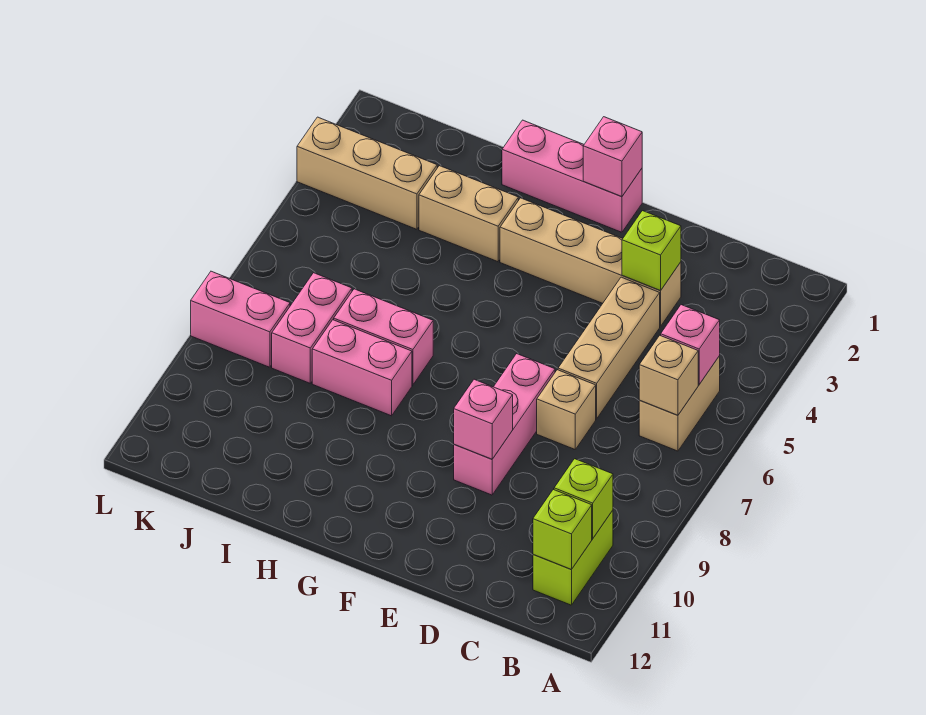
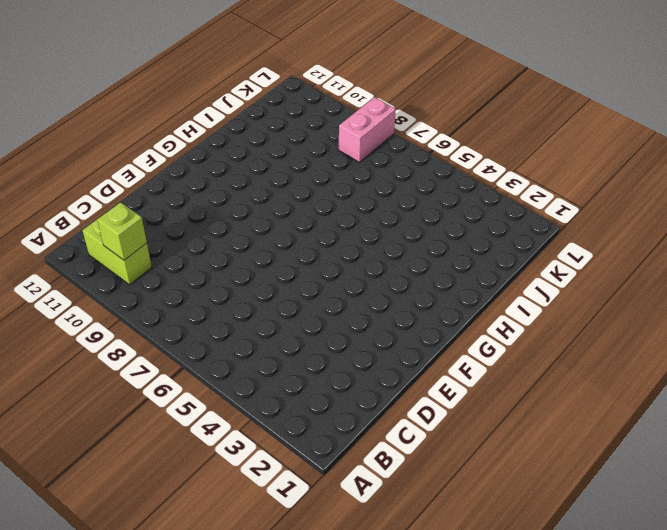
none -> tan brick B5:B6 level 1
none -> tan brick D3:G3 level 1
none -> tan brick D4:D6 level 1

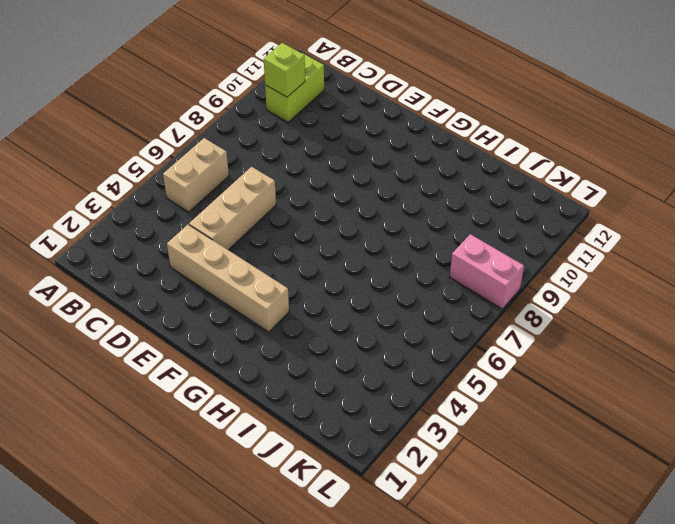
none -> tan brick D7 level 1
none -> pink brick E7:E9 level 1
none -> pink brick F1:H1 level 1

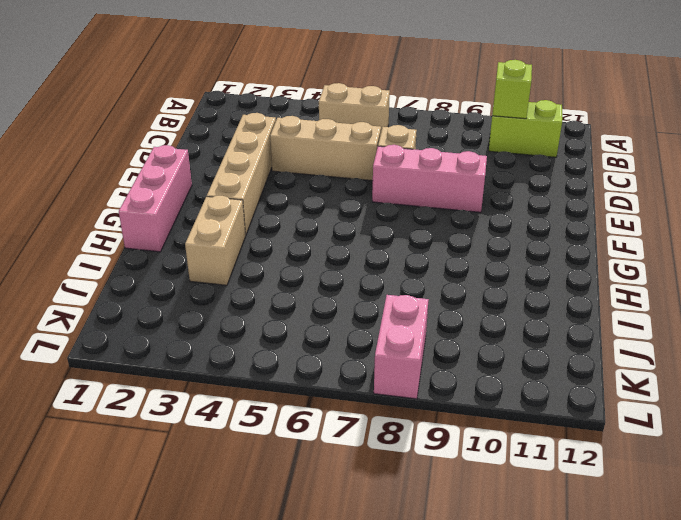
none -> pink brick H7:I7 level 1
none -> pink brick H8:I8 level 1
none -> tan brick J3:L3 level 1

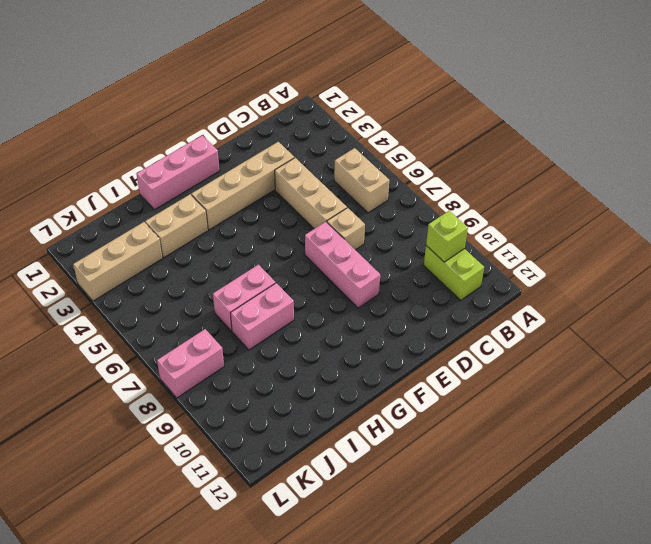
none -> pink brick J7:J8 level 1
none -> pink brick B5 level 2
none -> tan brick B6 level 2

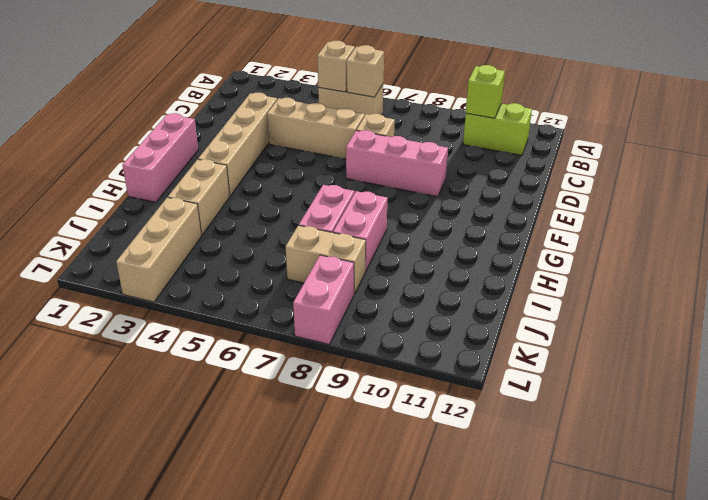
tan brick B5 level 2 -> pink brick B5 level 2
tan brick J7:J8 level 1 -> pink brick J7:J8 level 1
none -> lime brick B11 level 2
none -> lime brick D3 level 2
none -> pink brick E9 level 2

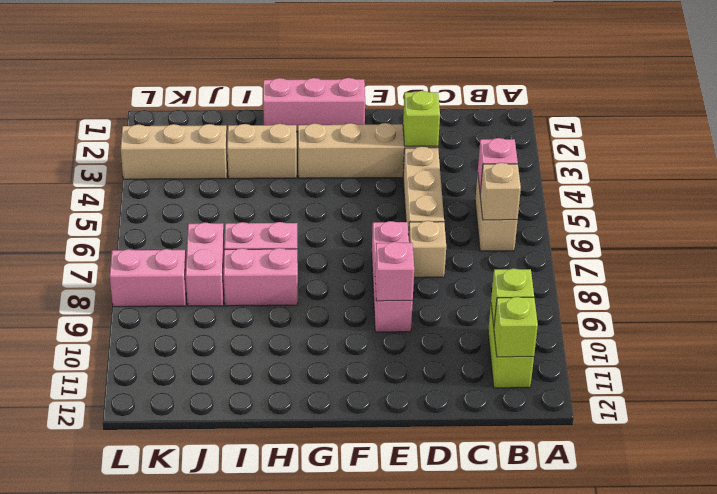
none -> pink brick F1 level 2

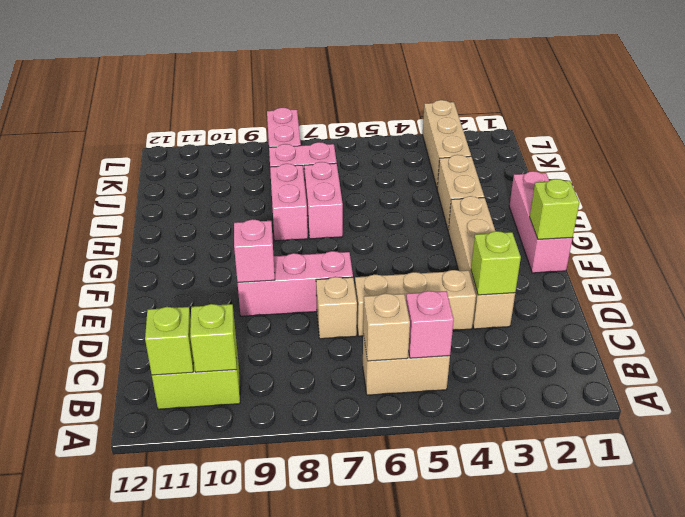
lime brick F1 level 2 -> pink brick F1 level 2

